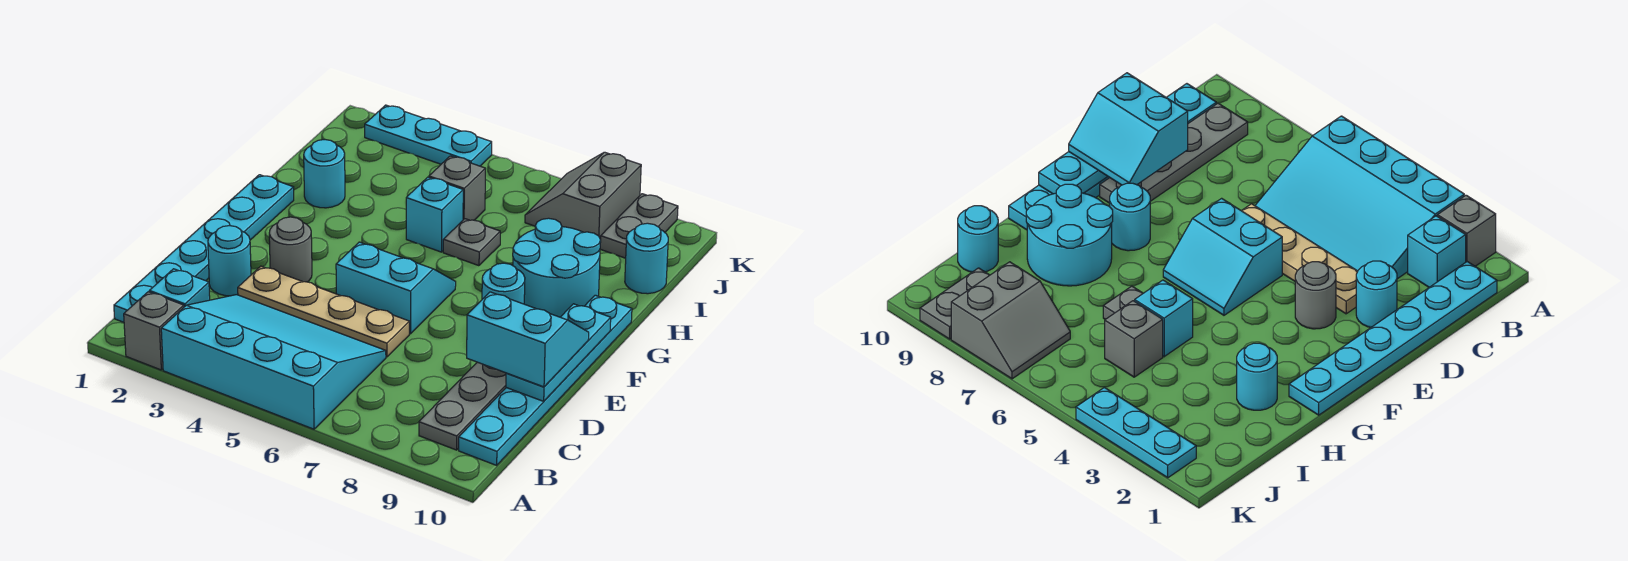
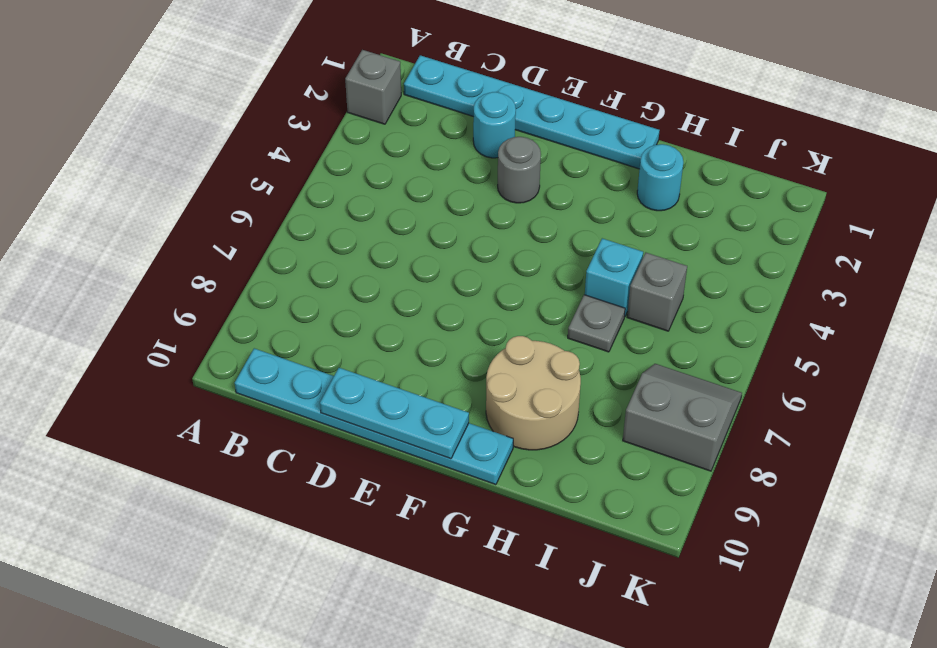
tan round brick G8:H9 level 1 -> cyan round brick G8:H9 level 1
none -> cyan slope A3:C6 level 1 top A
none -> cyan brick B2 level 1
none -> grey plate B9:E9 level 1

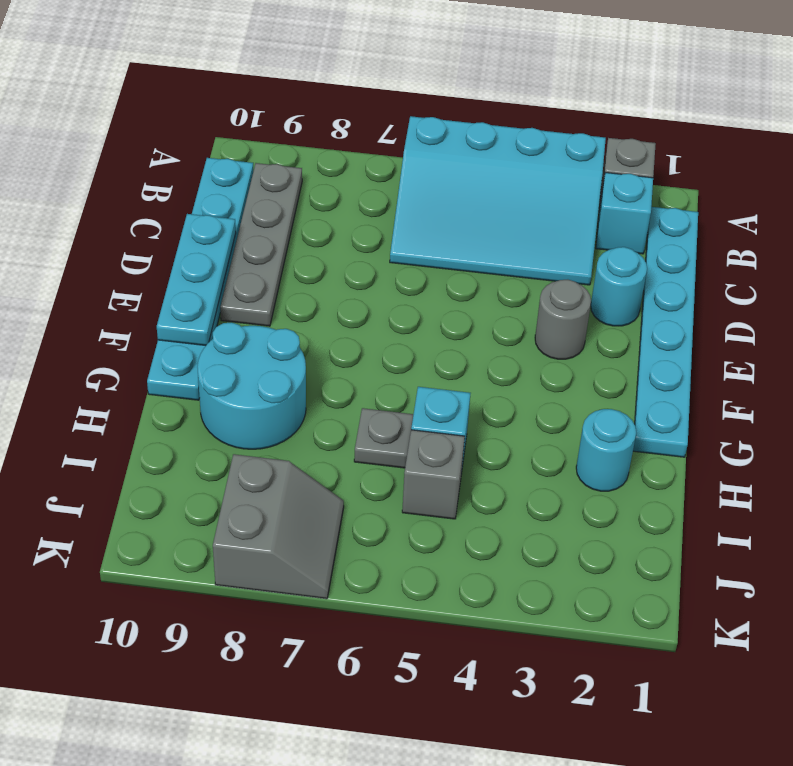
none -> tan plate D3:D6 level 1
none -> cyan slope E5:F6 level 1 top E
none -> cyan round brick F8 level 1

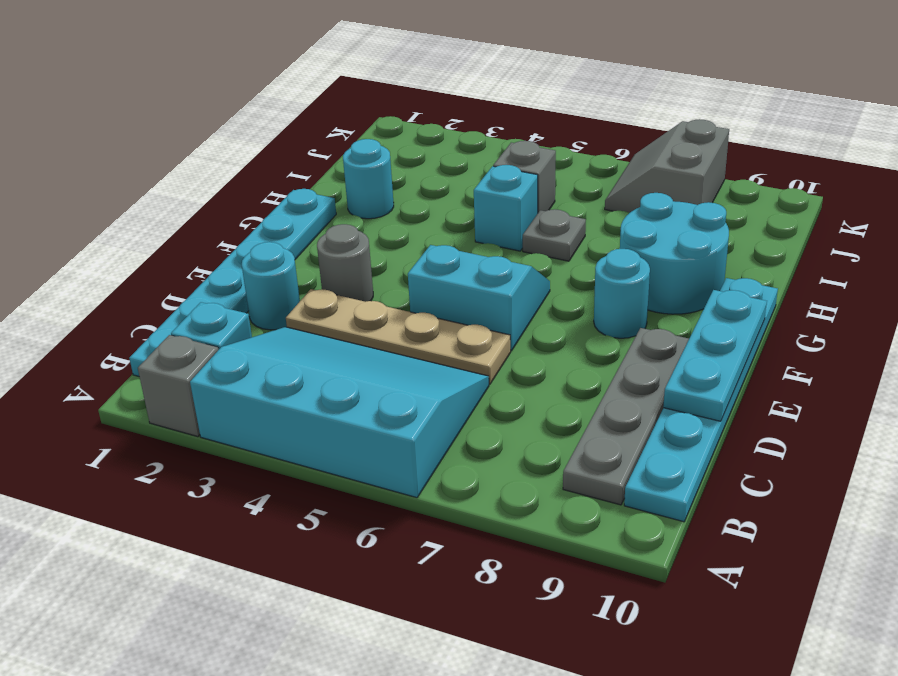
none -> cyan round brick I10 level 1
none -> grey plate J9:K9 level 1
none -> cyan plate K2:K4 level 1

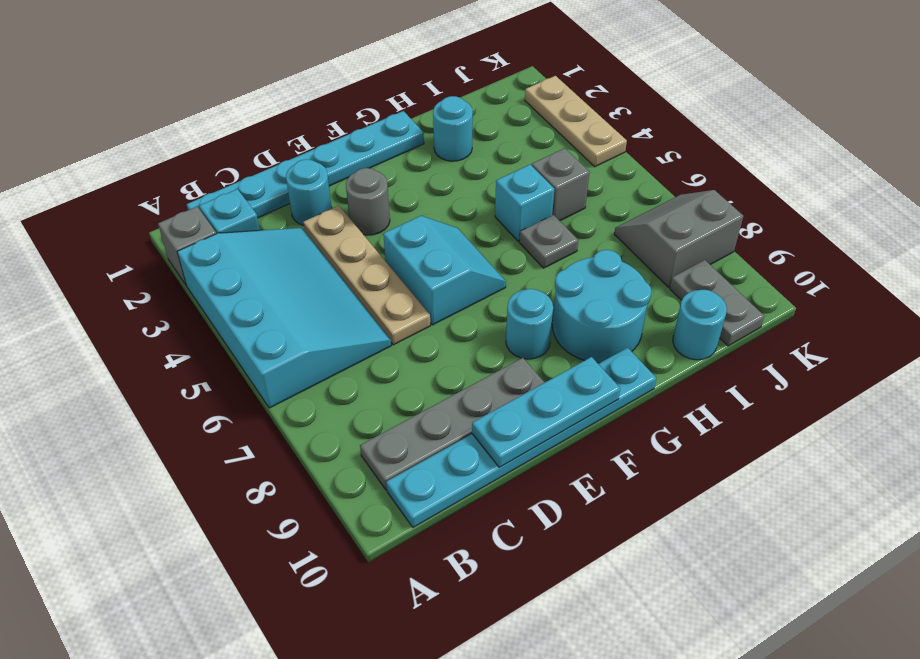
grey plate J9:J10 level 1 -> grey plate J9:K9 level 1
tan plate K2:K4 level 1 -> cyan plate K2:K4 level 1
none -> cyan slope D9:E10 level 3 top D

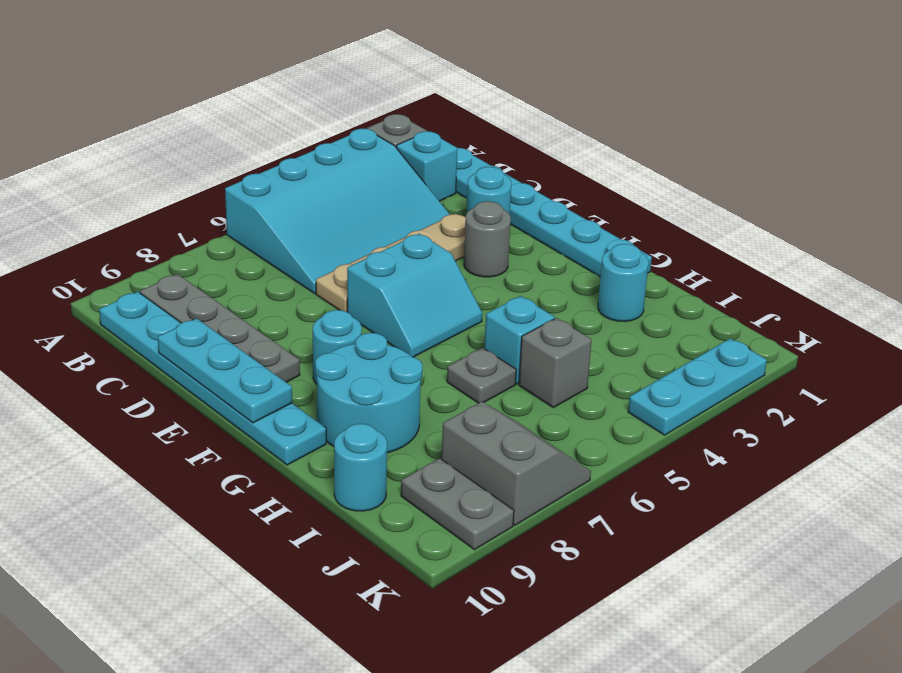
none -> cyan slope D9:E10 level 3 top D

